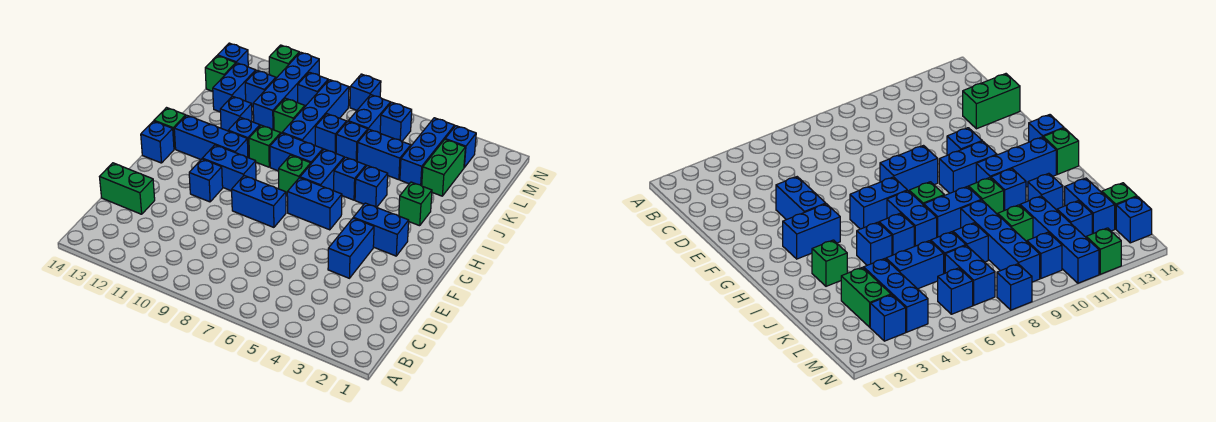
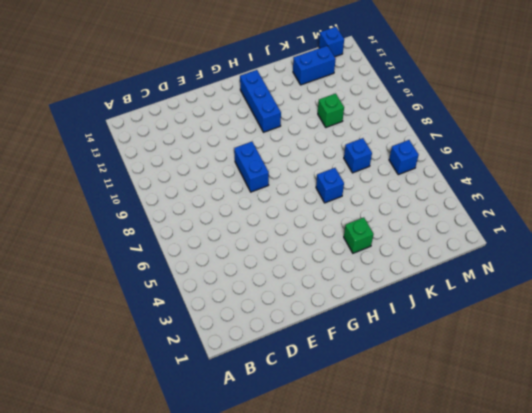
none -> green brick D13:D14 level 1
none -> blue brick E4:F4 level 1
none -> blue brick F11 level 1
none -> blue brick G3:G4 level 1

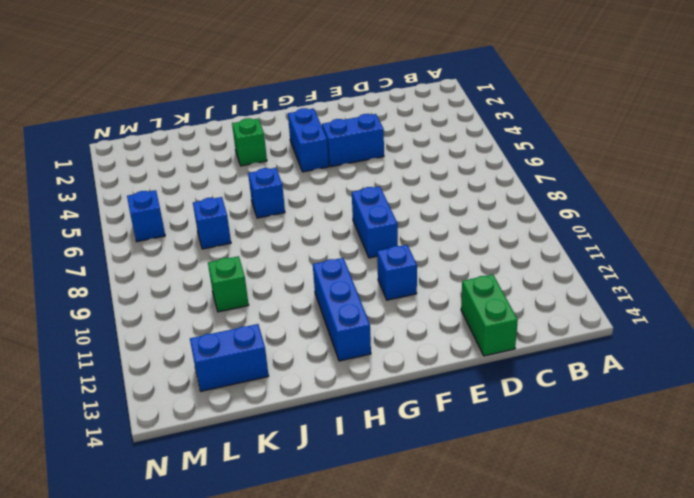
none -> blue brick G6:G7 level 1
none -> blue brick G10:G11 level 1
none -> blue brick G14 level 1
none -> blue brick H7:I7 level 1

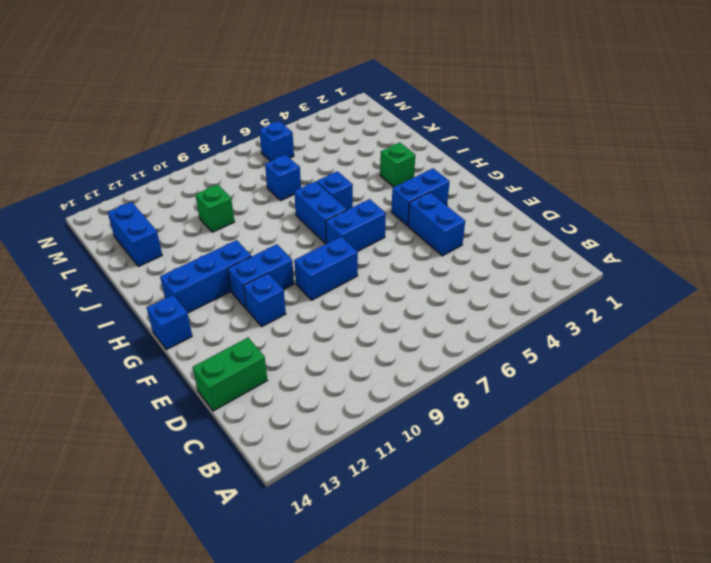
none -> green brick H8 level 1
none -> green brick H14 level 1
none -> blue brick I5 level 1
none -> blue brick I8:I9 level 1

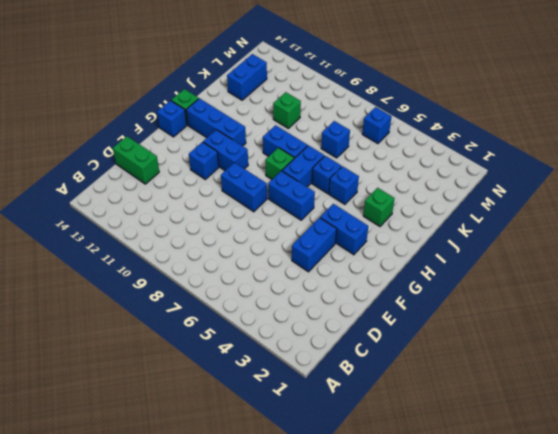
none -> green brick I10 level 1
none -> blue brick I11 level 1
none -> blue brick J9:M9 level 1
none -> blue brick J12 level 1

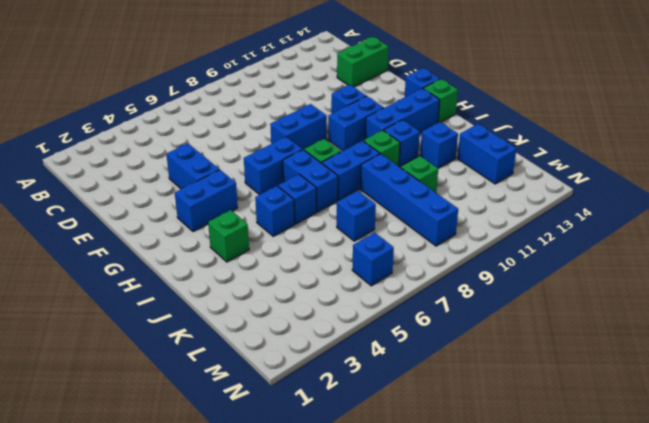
none -> green brick K3:L3 level 1
none -> blue brick K4:M4 level 1
none -> blue brick K5:K6 level 1
none -> blue brick K8 level 1

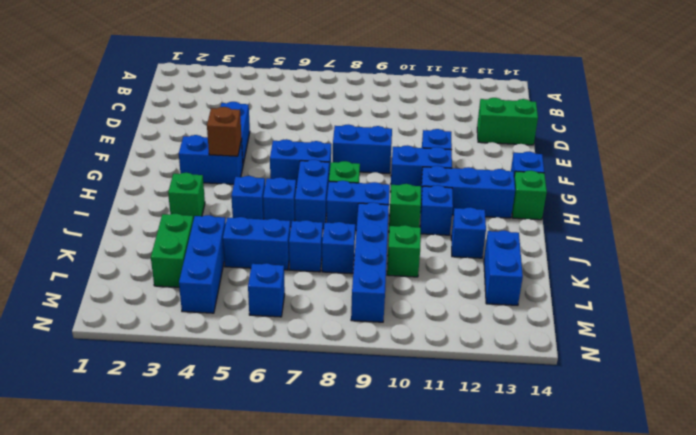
brown brick G4 level 2 -> none
none -> blue brick K11:N11 level 1
none -> blue brick L7:M7 level 1
none -> blue brick L12 level 1
none -> green brick L14 level 1

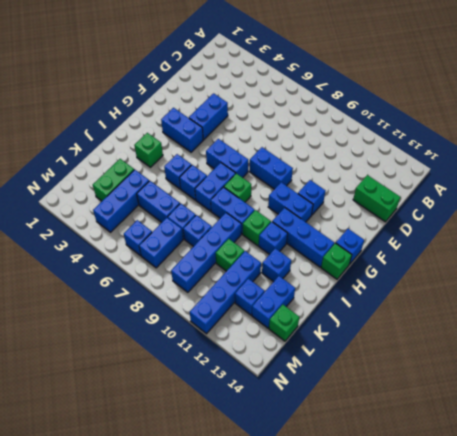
none -> blue brick M3 level 1
none -> blue brick M10 level 1
none -> blue brick M14 level 1
none -> blue brick N8 level 1

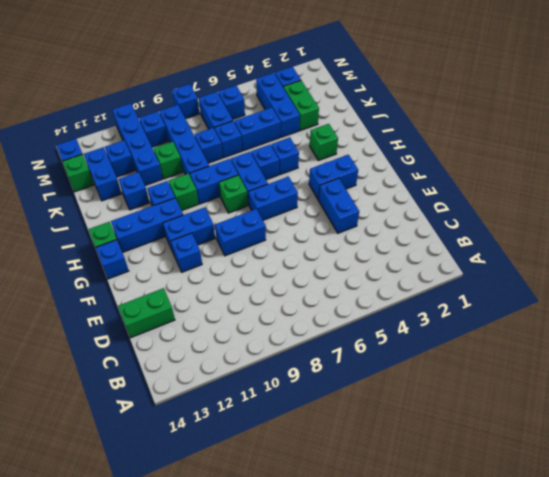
none -> green brick N12 level 1

